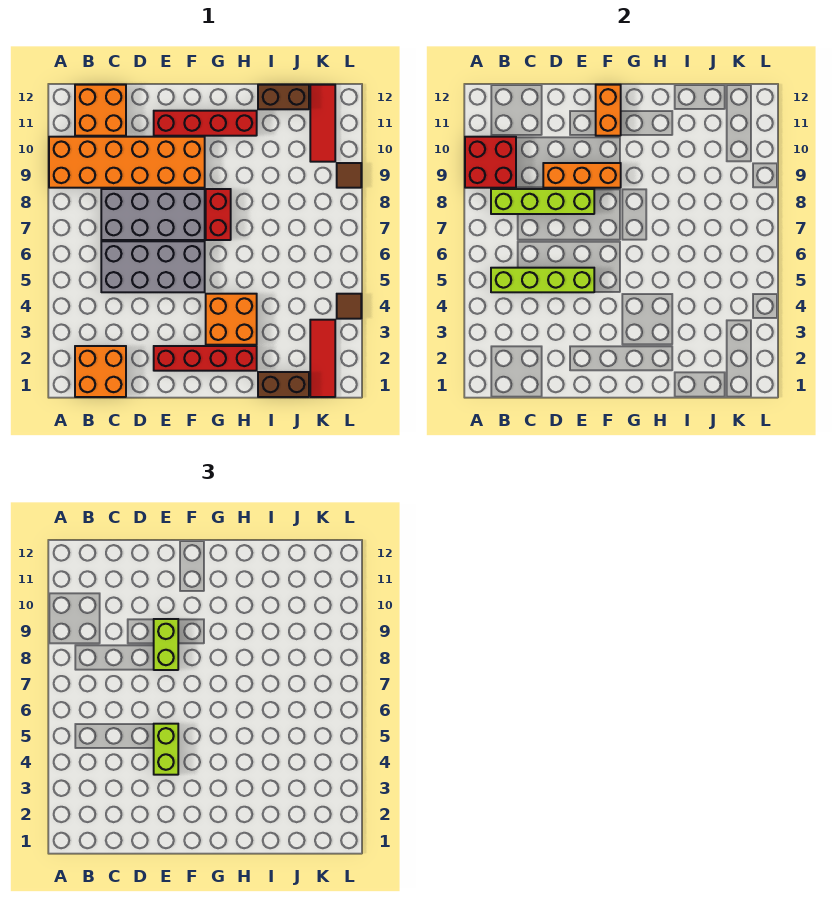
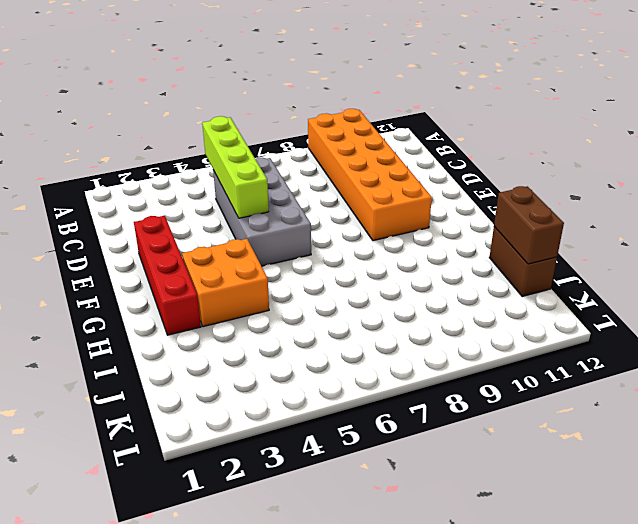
brown brick I12:J12 level 2 -> brown brick I1:J1 level 1
none -> orange brick B1:C2 level 1
none -> orange brick B11:C12 level 1
none -> grey brick C7:F8 level 1

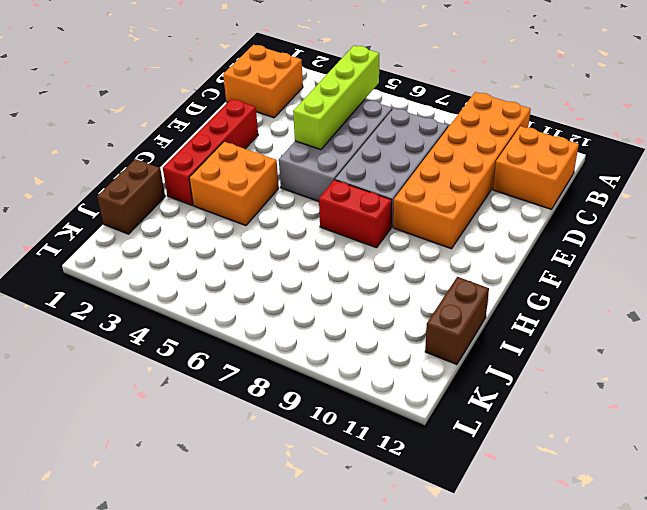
none -> red brick E11:H11 level 1
none -> red tile K1:K3 level 1
none -> red tile K10:K12 level 1

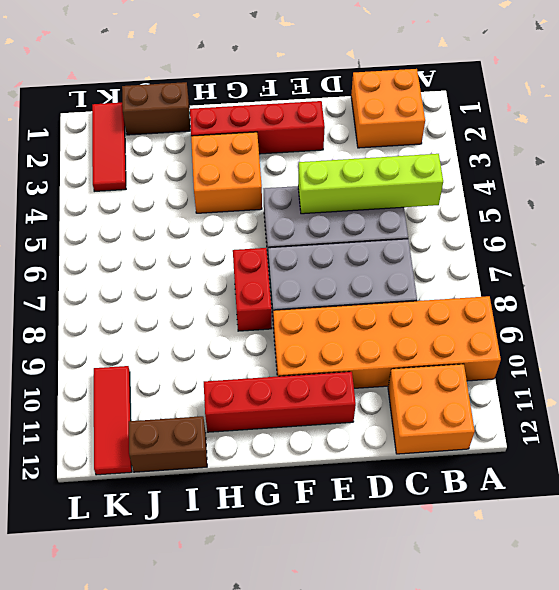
none -> brown tile L4 level 1
none -> brown tile L9 level 1
none -> red brick A9:B10 level 2

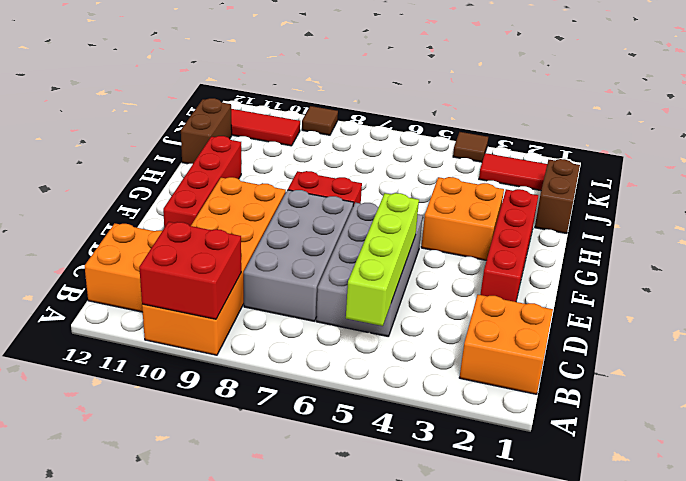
none -> lime brick B8:E8 level 2
none -> orange brick D9:F9 level 2
none -> orange brick F11:F12 level 2

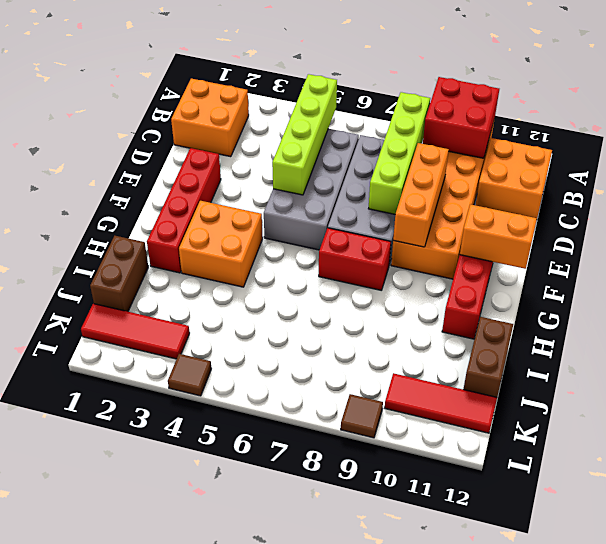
none -> lime brick E4:E5 level 3
none -> lime brick E8:E9 level 3

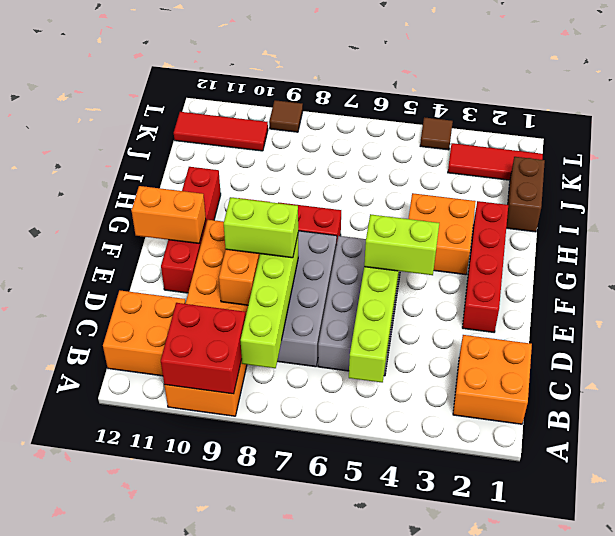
none -> brown brick I12:J12 level 1

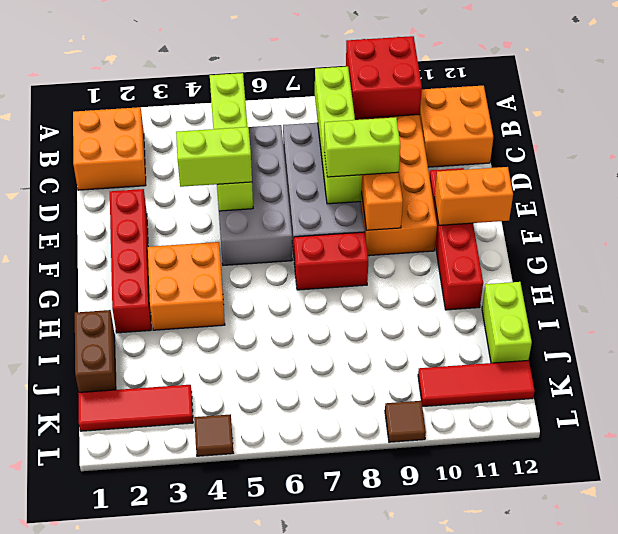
lime brick I12:J12 level 1 -> brown brick I12:J12 level 1

